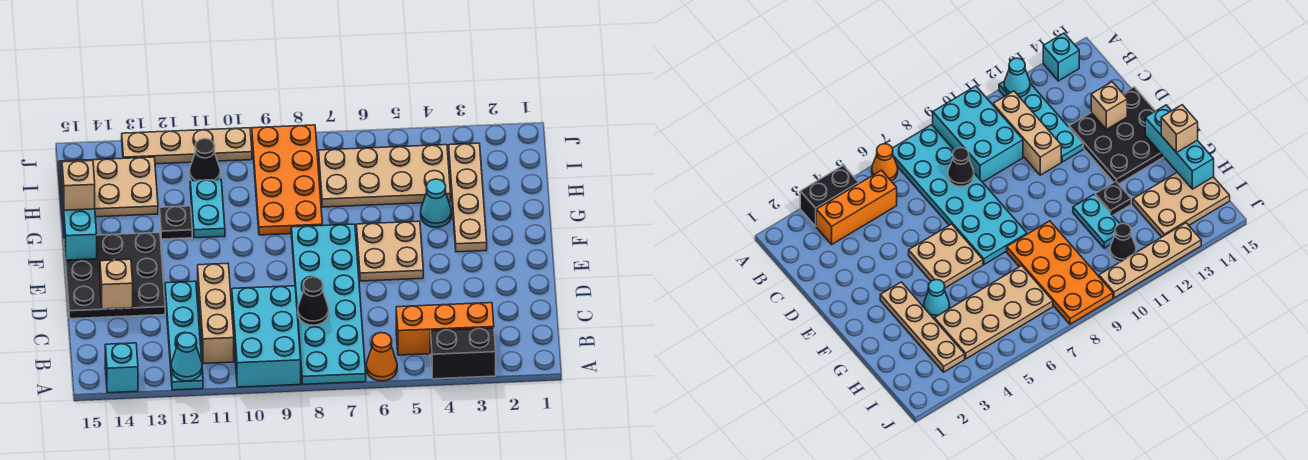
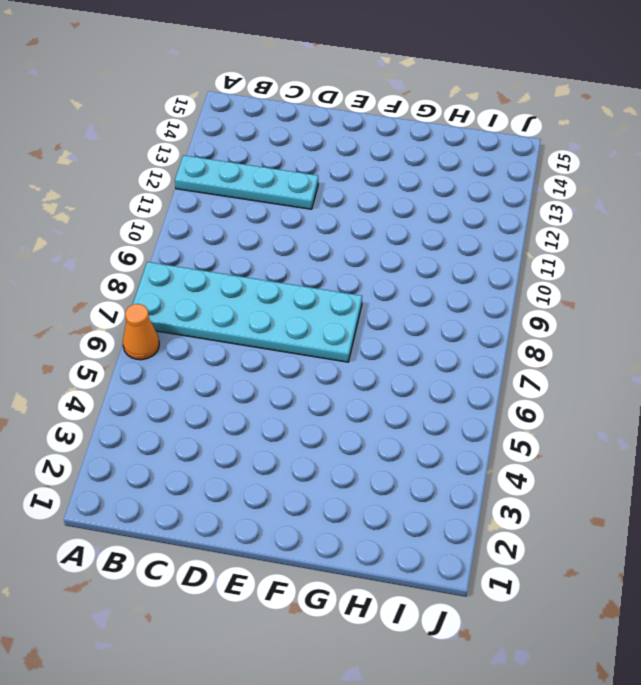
none -> black brick A3:A4 level 1
none -> cyan brick A9:C10 level 1
none -> cyan brick A14 level 1

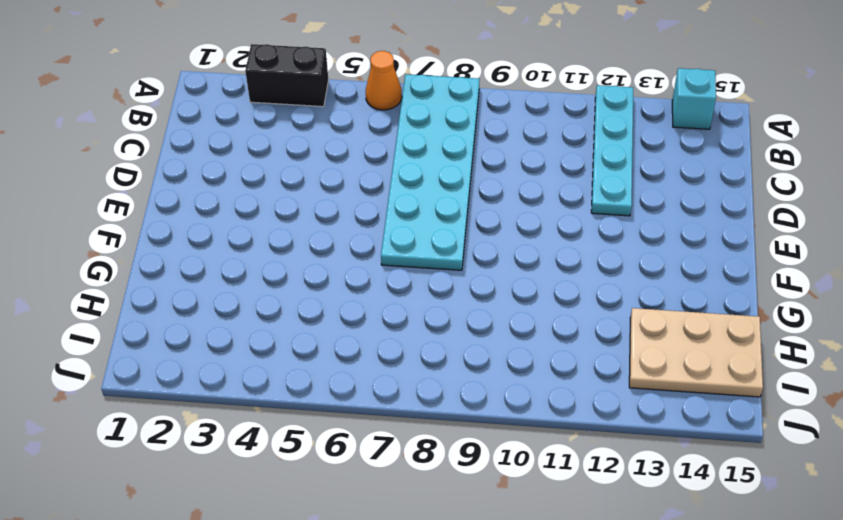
none -> cyan brick A9:C10 level 1
none -> orange brick B3:B5 level 1
none -> tan brick B11:D11 level 1

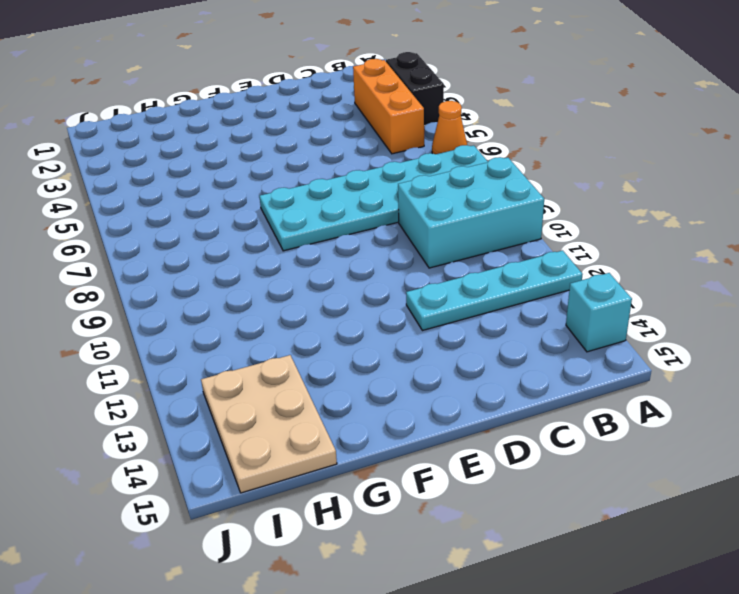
none -> tan brick B11:D11 level 1
none -> black plate D13:F15 level 1
none -> tan plate E5:F6 level 1

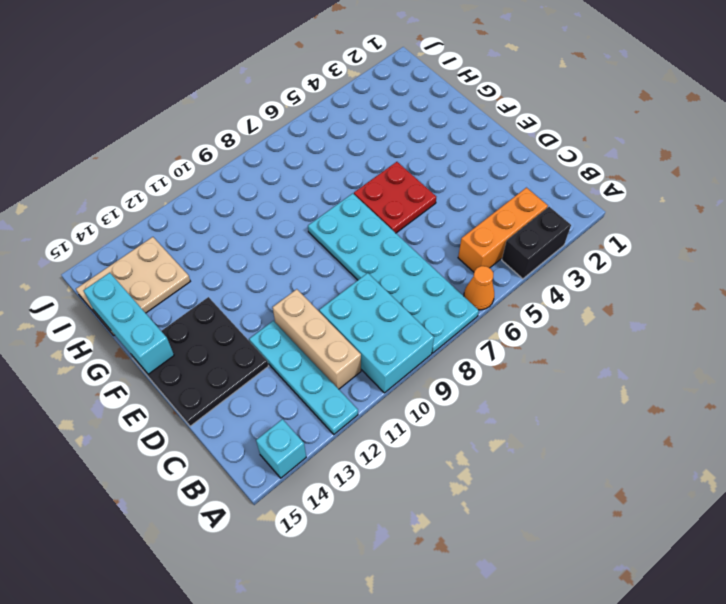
red plate E5:F6 level 1 -> tan plate E5:F6 level 1
none -> tan plate F3:I3 level 1
none -> cyan cone G4 level 1
none -> orange plate G8:J9 level 1

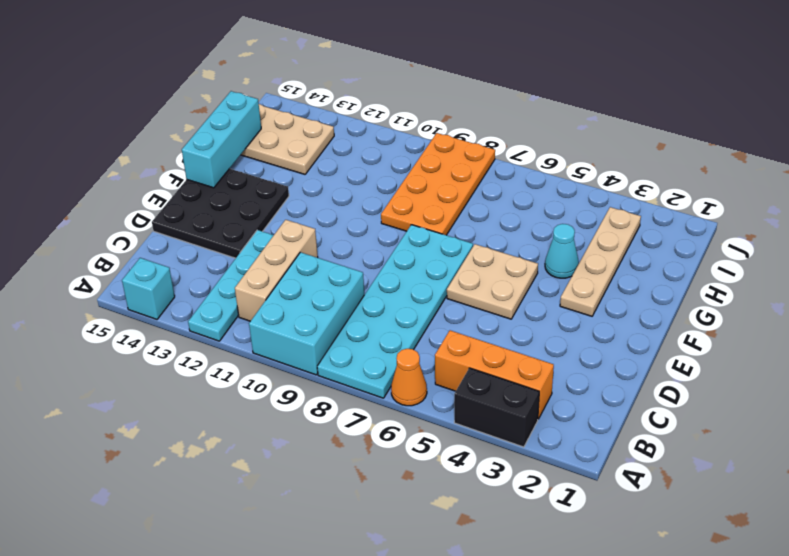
none -> cyan plate G11:H11 level 1
none -> black plate G12 level 1
none -> tan plate H4:I7 level 1

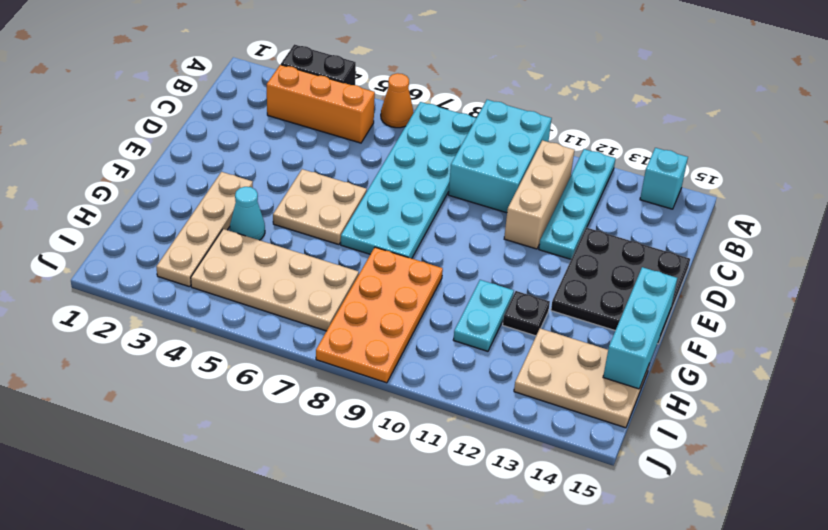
none -> black cone I11 level 1
none -> tan plate J10:J13 level 1
none -> cyan cone A12 level 2

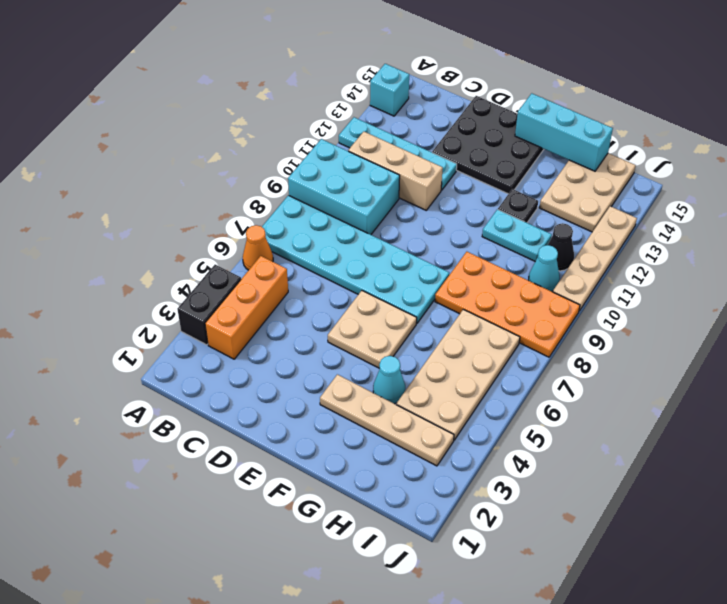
cyan cone I10 level 1 -> cyan cone A12 level 2
none -> black cone C8 level 2
none -> tan brick D14 level 2
none -> tan brick G15 level 3

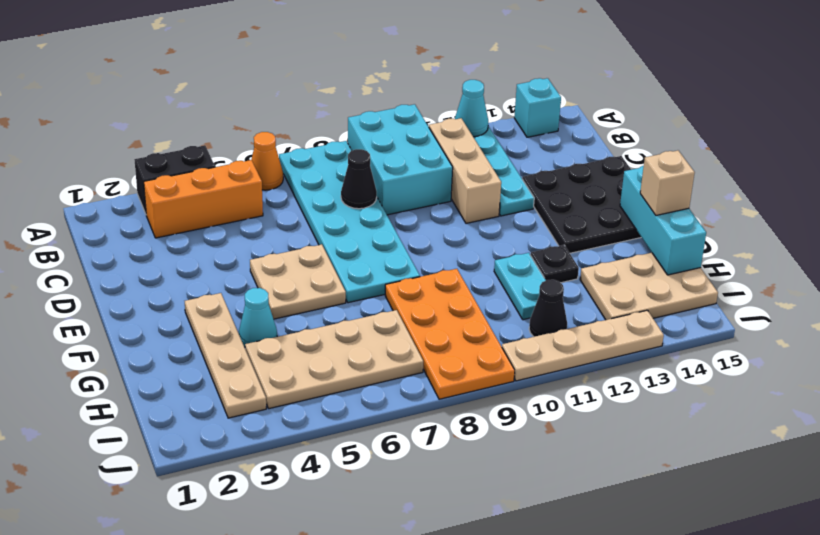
none -> tan brick D14 level 2

